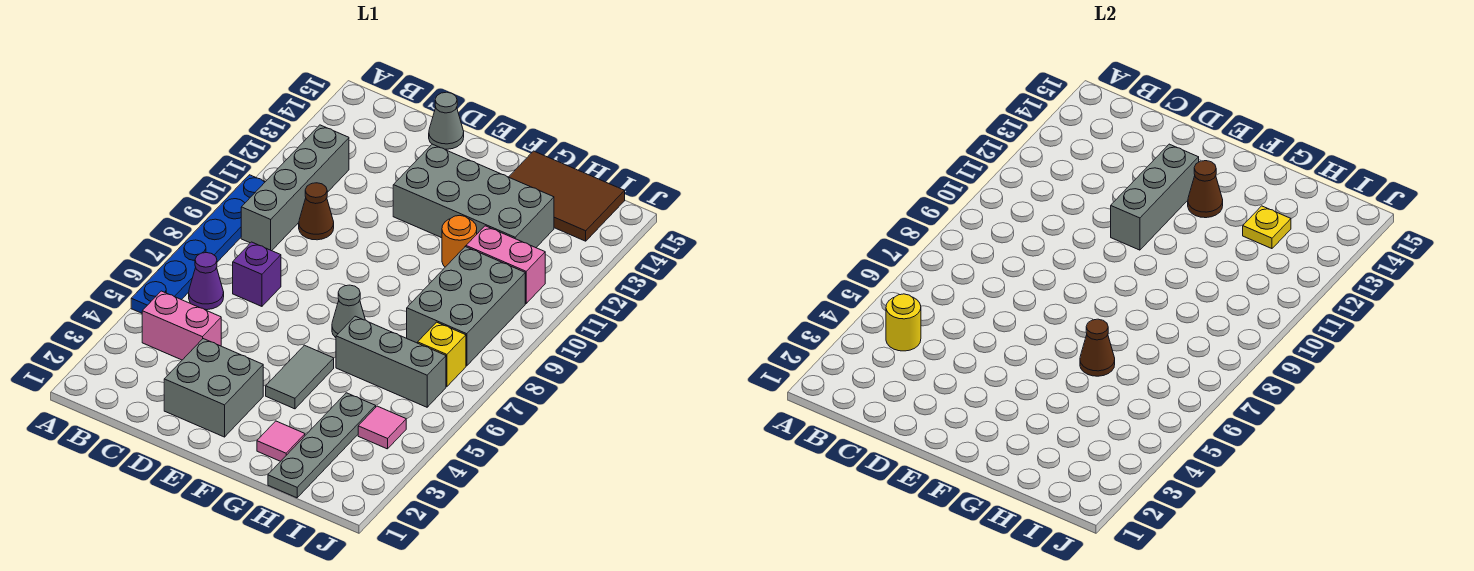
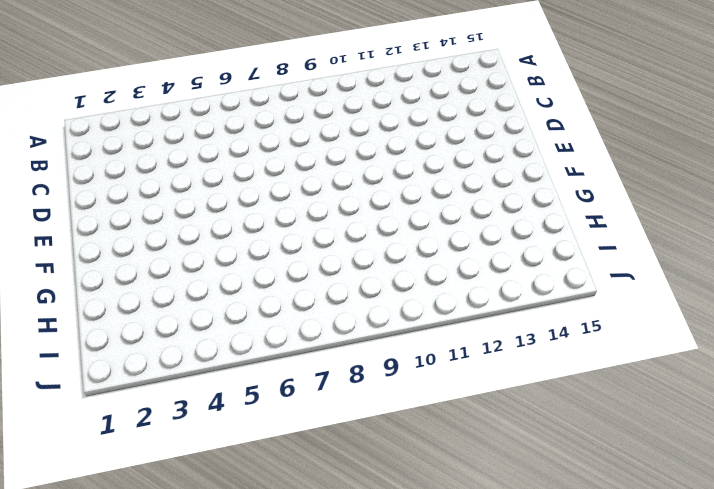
none -> blue plate A5:A10 level 1
none -> pink brick B4:C4 level 1
none -> purple cone B6 level 1

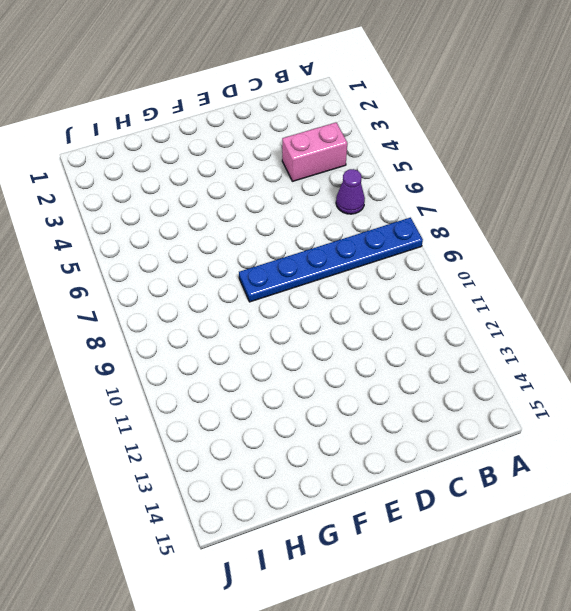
blue plate A8:F8 level 1 -> blue plate A5:A10 level 1
none -> grey brick B9:B12 level 1
none -> purple brick C7 level 1
none -> brown cone C10 level 1

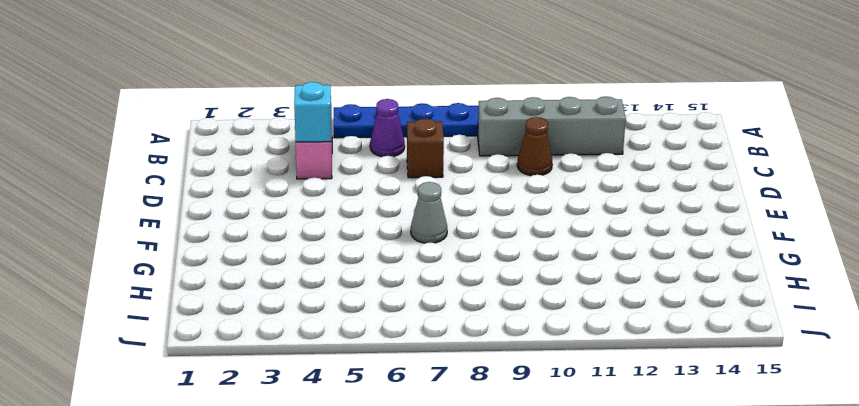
cyan brick C4 level 2 -> none
brown brick C7 level 1 -> purple brick C7 level 1
none -> grey brick D2:E3 level 1
none -> grey cone D15 level 1
none -> grey brick E12:H13 level 1

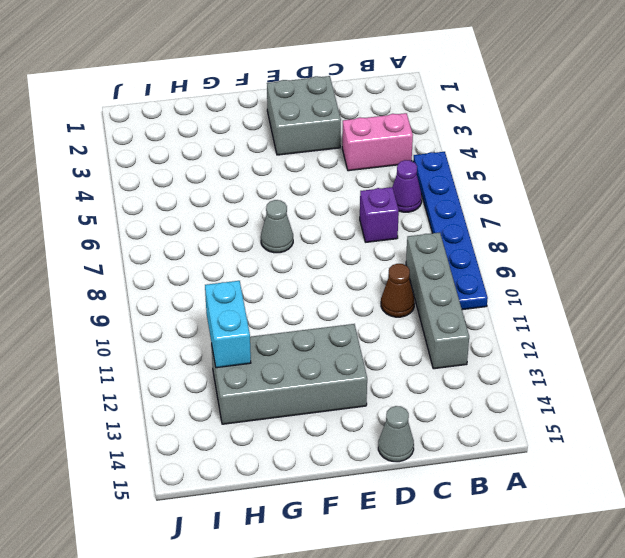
cyan brick H11:H12 level 2 -> none
none -> grey tile F4:F5 level 1
none -> pink tile G2 level 1
none -> grey brick G6:I6 level 1

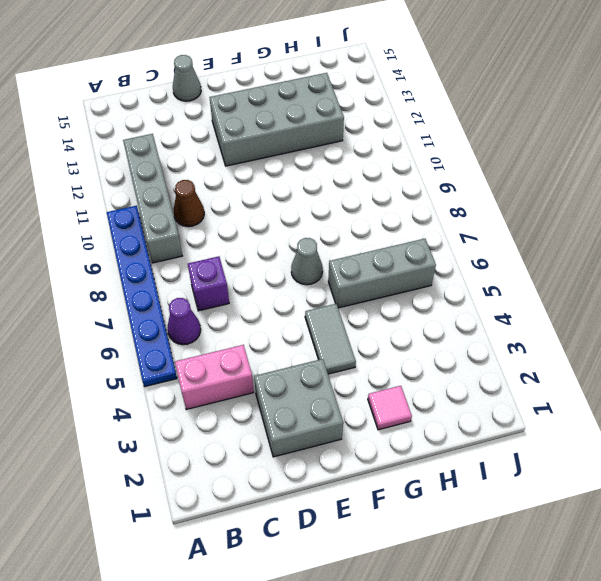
none -> orange round brick G11 level 1
none -> brown tile G14:I15 level 1
none -> grey plate H1:H4 level 1

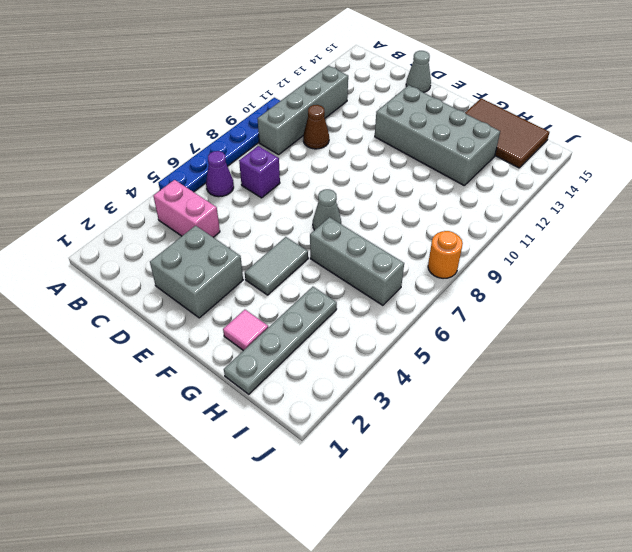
orange round brick J8 level 1 -> orange round brick G11 level 1
none -> grey brick H8:I10 level 1
none -> pink brick H11:I11 level 1
none -> pink tile I4 level 1

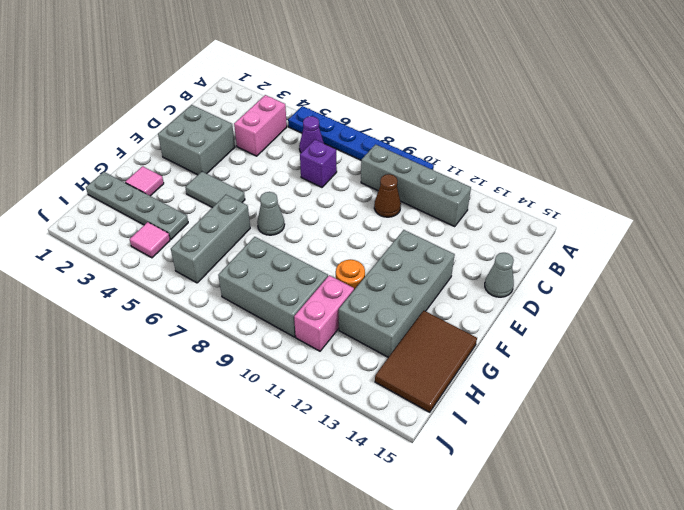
none -> yellow brick I7 level 1
none -> yellow round brick B4 level 2
none -> grey brick E11:E13 level 2

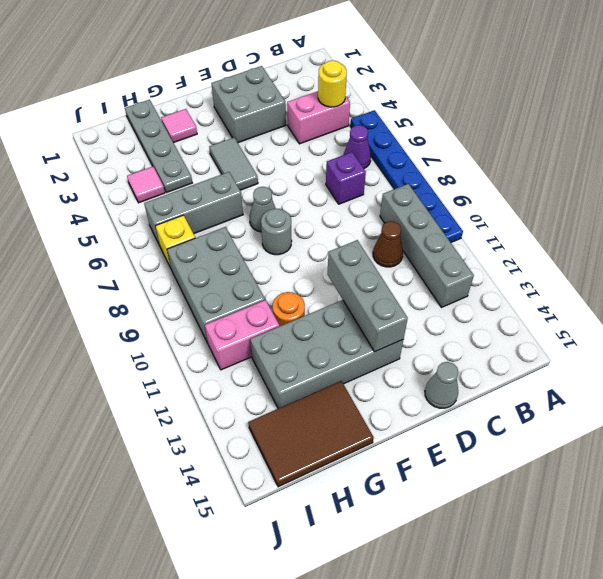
grey round brick F8 level 1 -> none
none -> brown cone F13 level 2
none -> brown cone G6 level 2
none -> yellow plate H13 level 2

